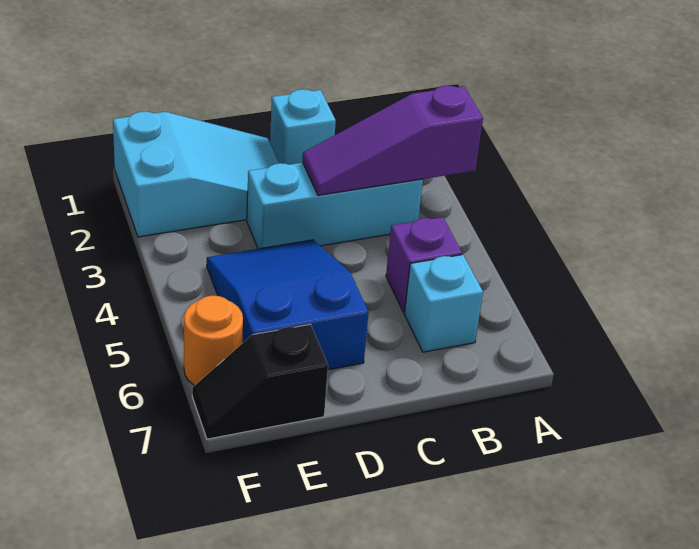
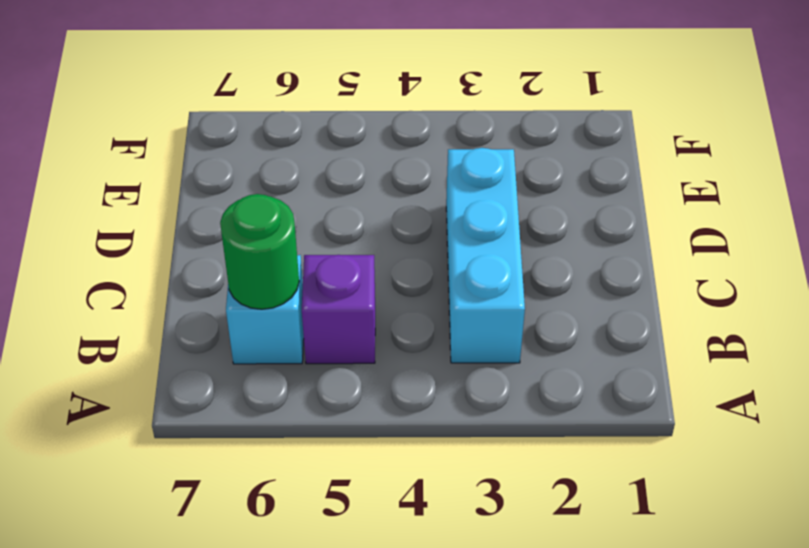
green round brick B6 level 2 -> none
none -> cyan brick C1 level 1
none -> cyan slope D1:F2 level 1 top F

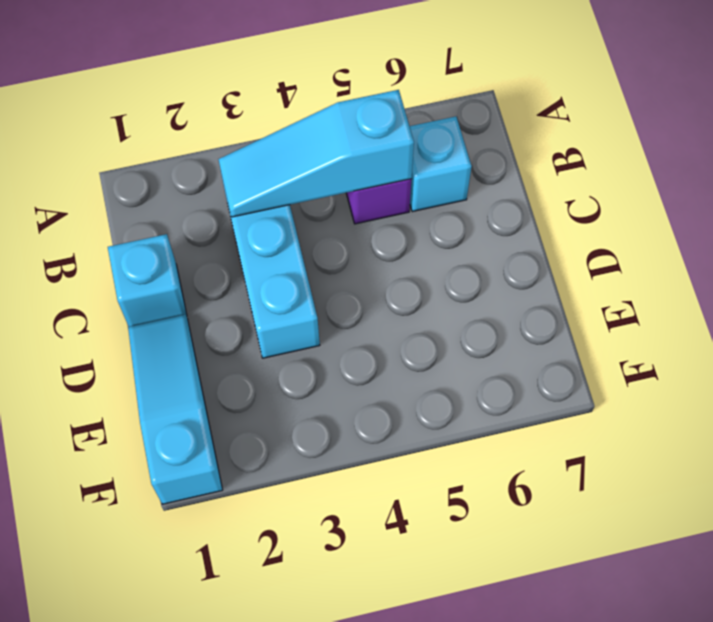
cyan slope B3:B5 level 2 top 5 -> purple slope A3:C3 level 2 top A
cyan slope D1:F1 level 1 top F -> cyan slope D1:F2 level 1 top F
none -> blue slope D4:E6 level 1 top 6
none -> black slope E7:F7 level 1 top E

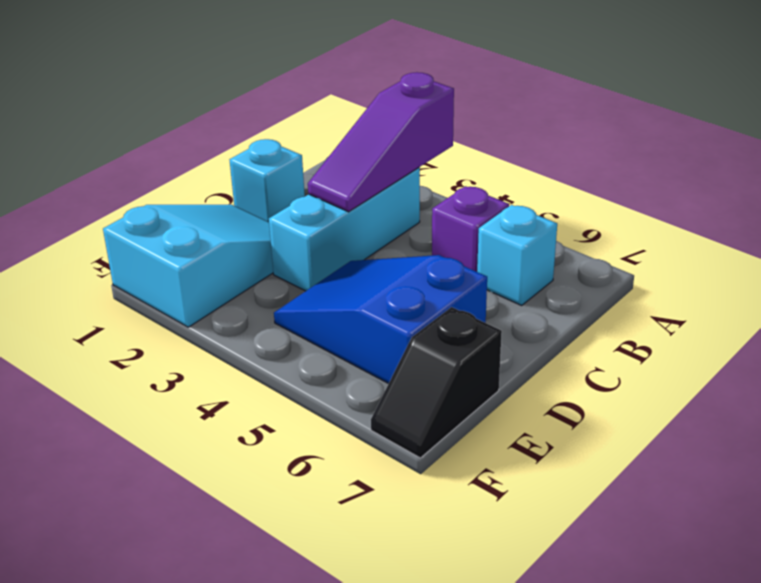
none -> orange round brick F6 level 1

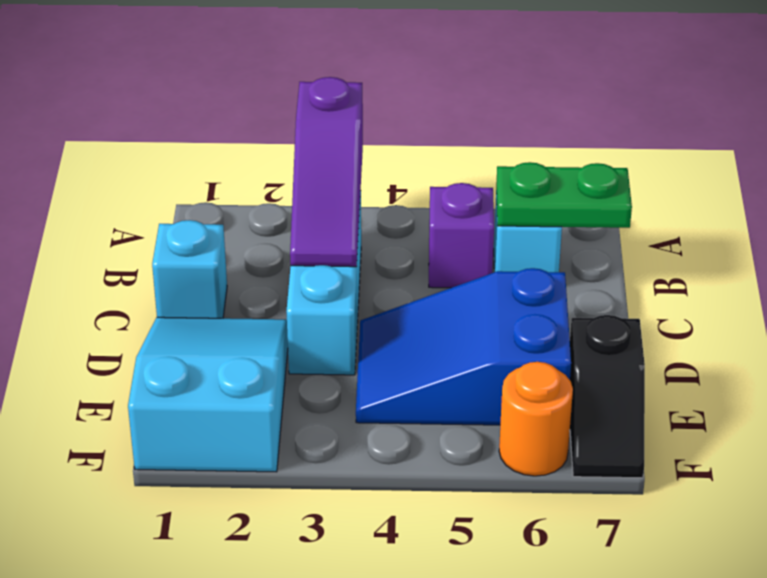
green plate B6:B7 level 2 -> none

